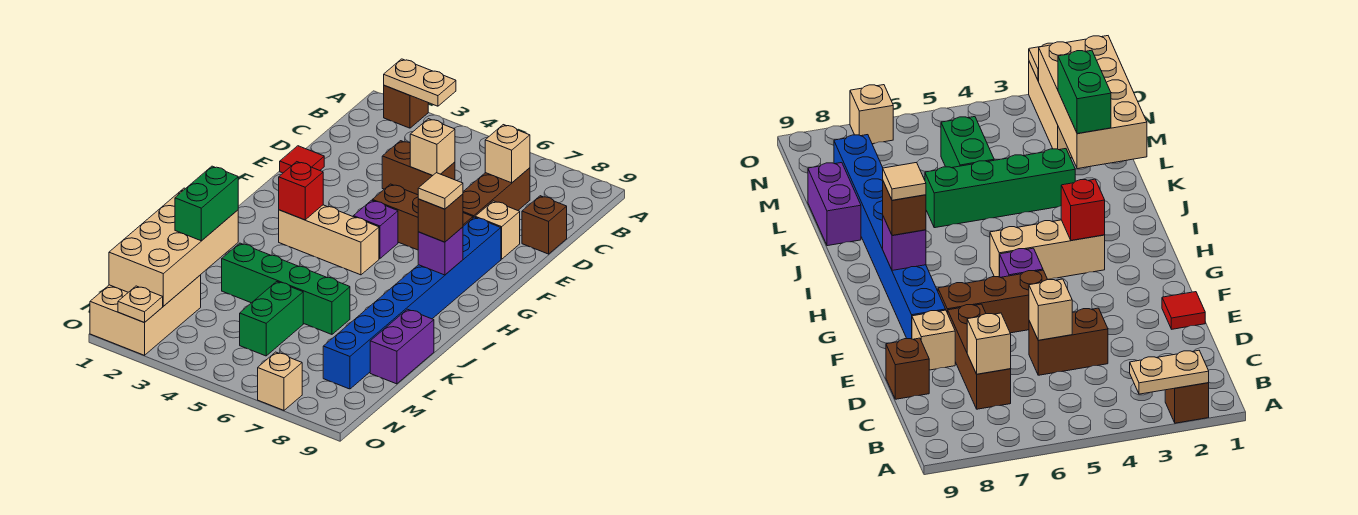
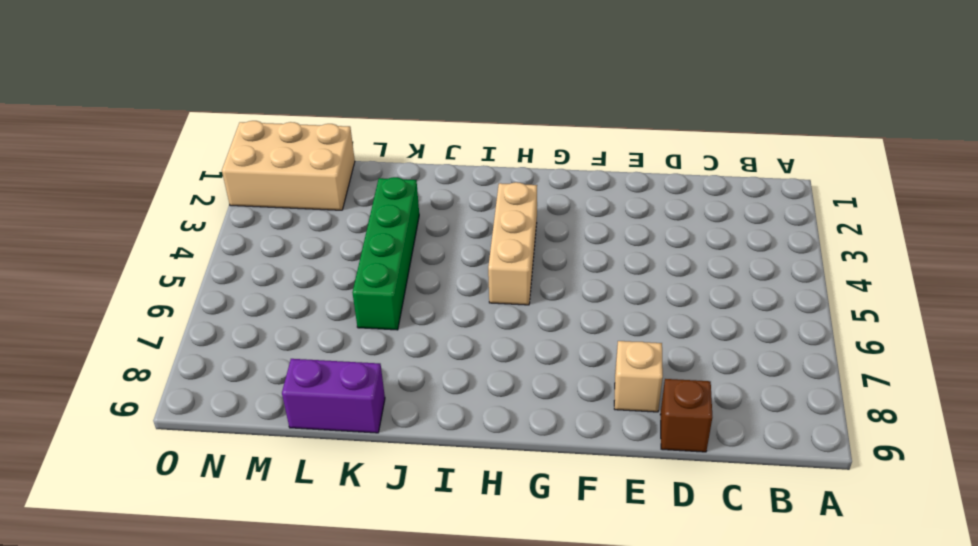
none -> brown brick A2 level 1
none -> brown brick C7:E7 level 1
none -> brown brick D4:D5 level 1

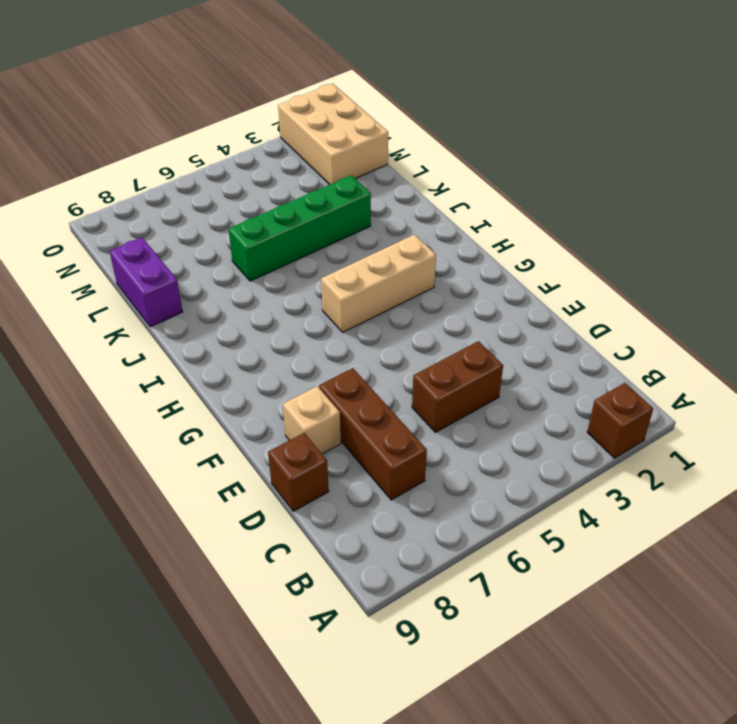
none -> red tile E1 level 1
none -> brown brick F5:F7 level 1
none -> blue brick F8:M8 level 1

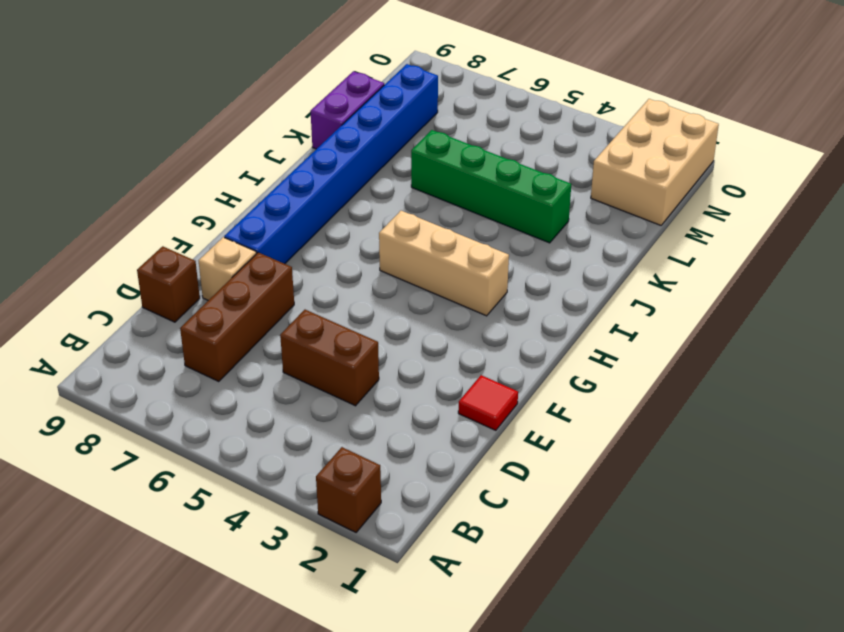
none -> brown brick F5:F7 level 1
none -> purple brick G5 level 1
none -> green brick L5:M5 level 1

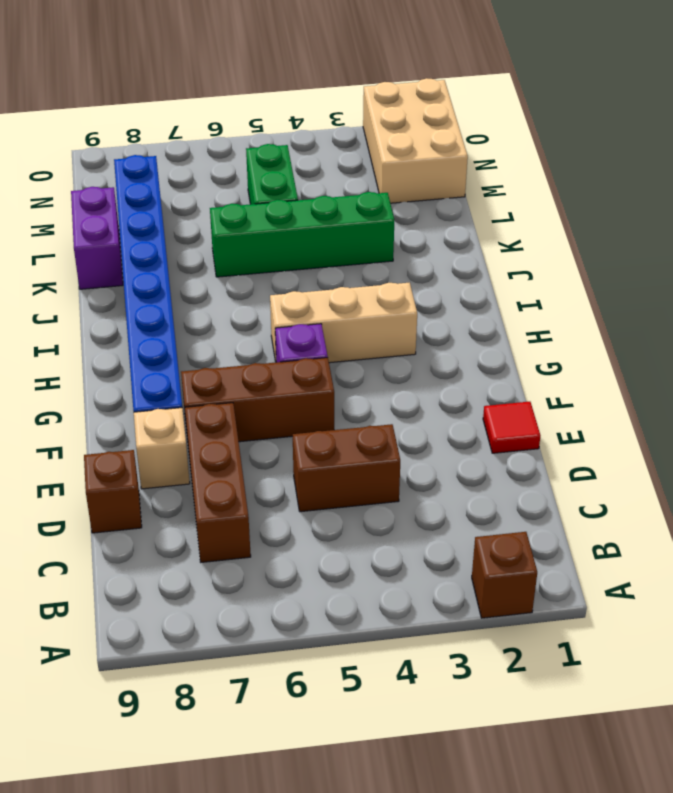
none -> tan brick O7 level 1
none -> tan plate A2:A3 level 2
none -> tan brick C7 level 2

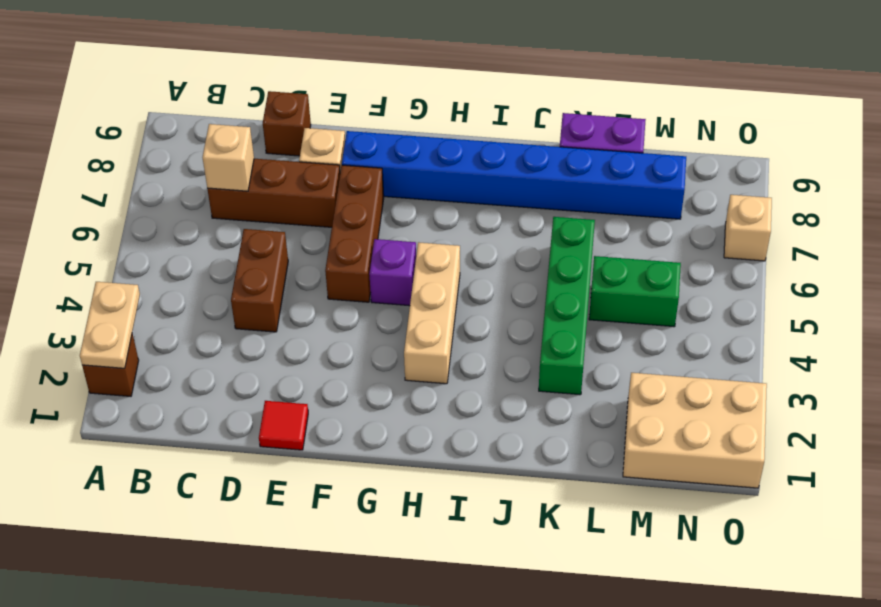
none -> tan brick D5 level 2
none -> red brick H3 level 2
none -> purple brick H8 level 2

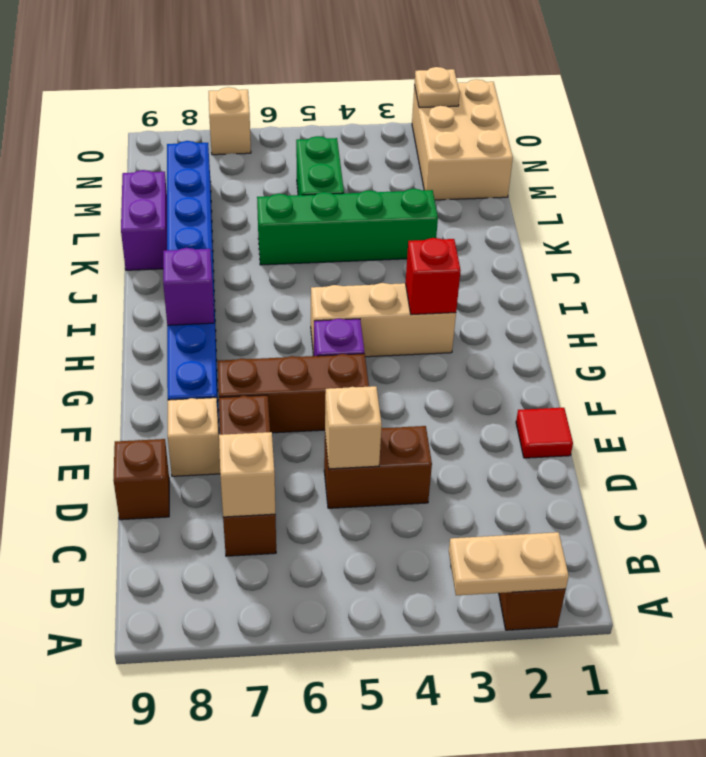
none -> tan brick K1:N2 level 2
none -> brown brick H8 level 3
none -> green brick K2:L2 level 3

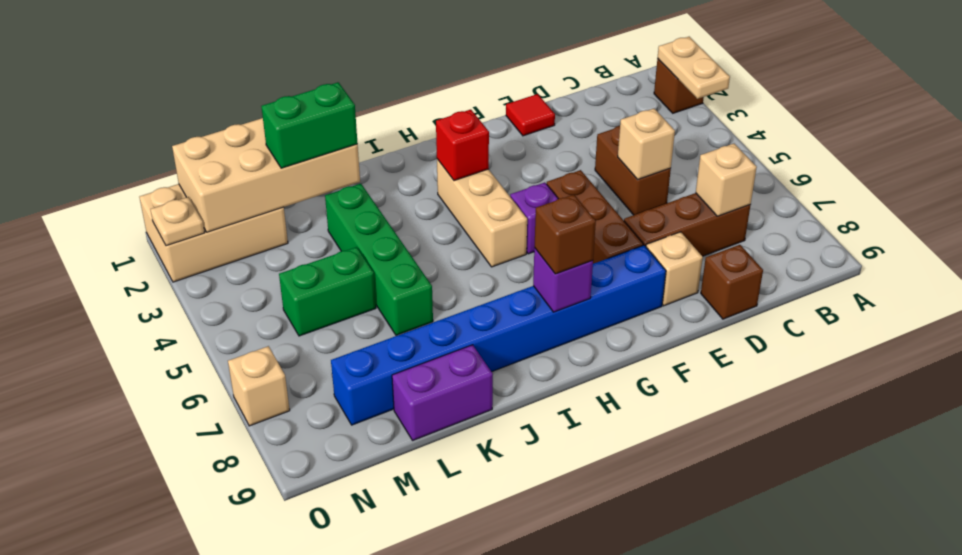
none -> tan tile H8 level 4

